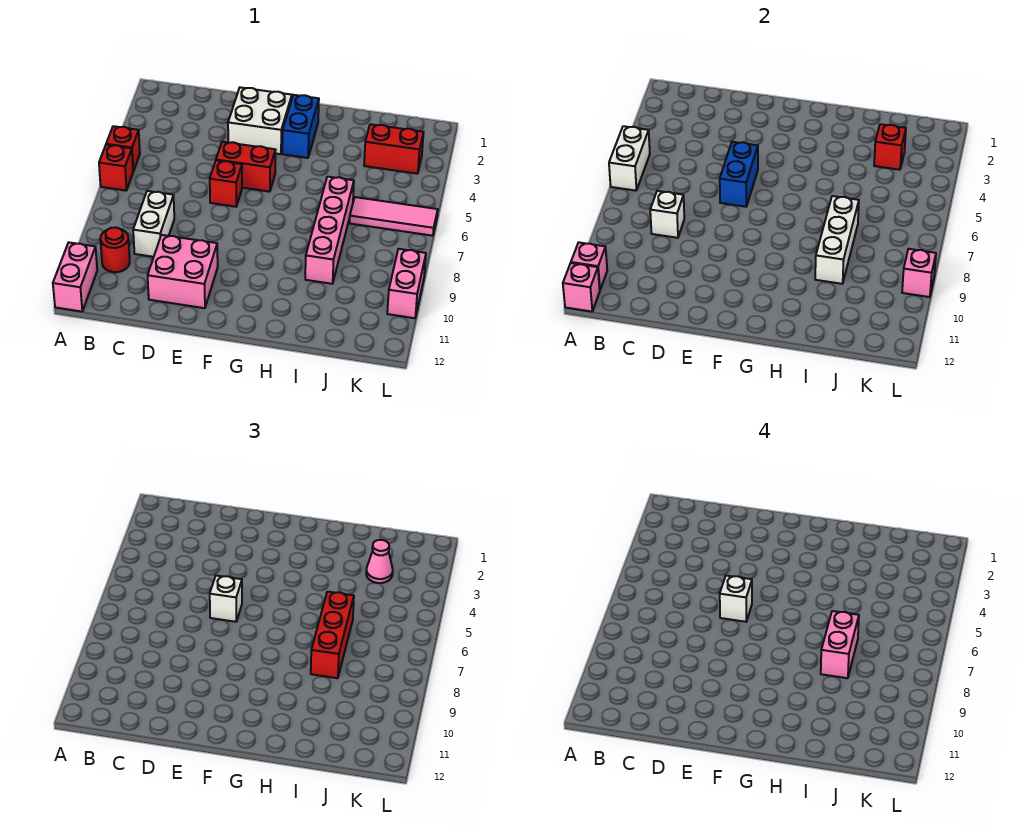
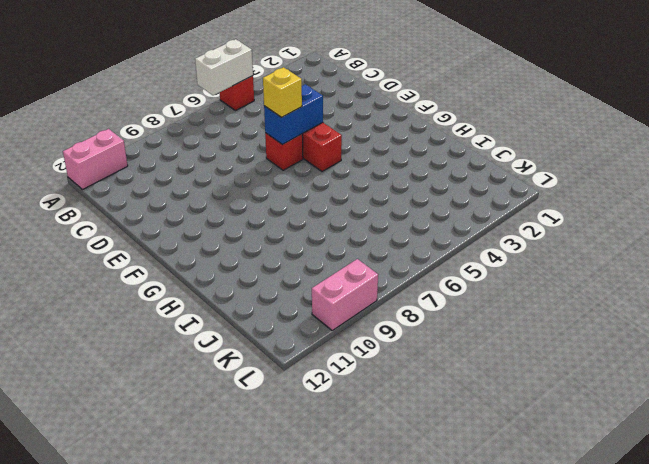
yellow brick E6 level 3 -> white brick E6 level 3
none -> red brick A6 level 1
none -> red round brick B10 level 1
none -> white brick C8:C9 level 1

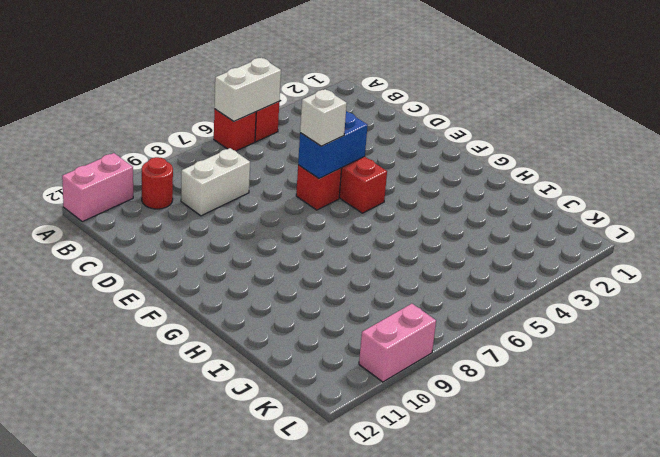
none -> pink brick D10:E11 level 1
none -> white brick E2:F3 level 1
none -> blue brick G2:G3 level 1

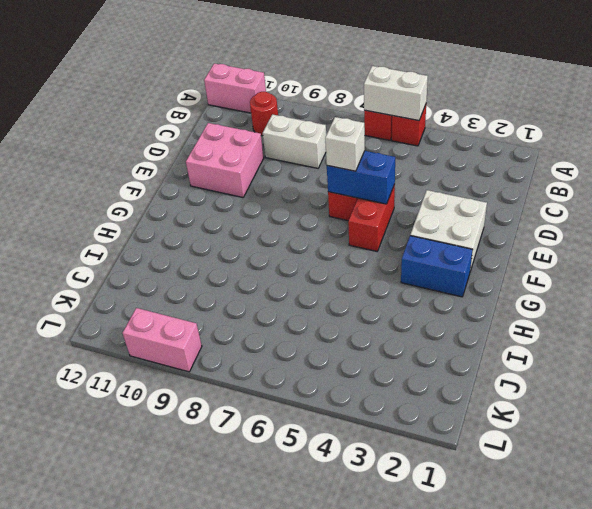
none -> pink brick I6:I9 level 1
none -> red brick J3:K3 level 1
none -> pink tile J6:L6 level 1

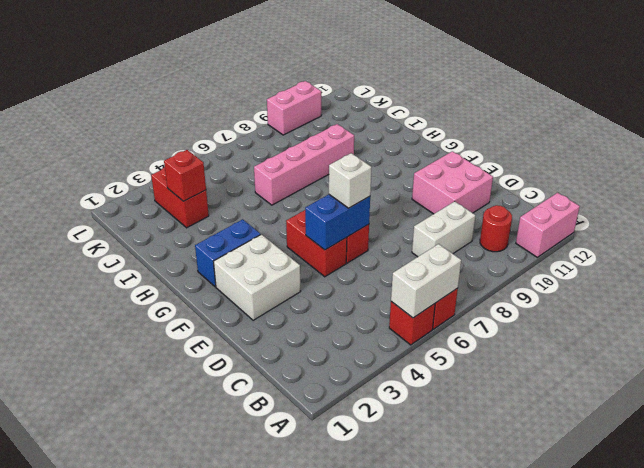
none -> pink tile J6:L6 level 1
none -> pink brick A11 level 2
none -> pink brick A12 level 2

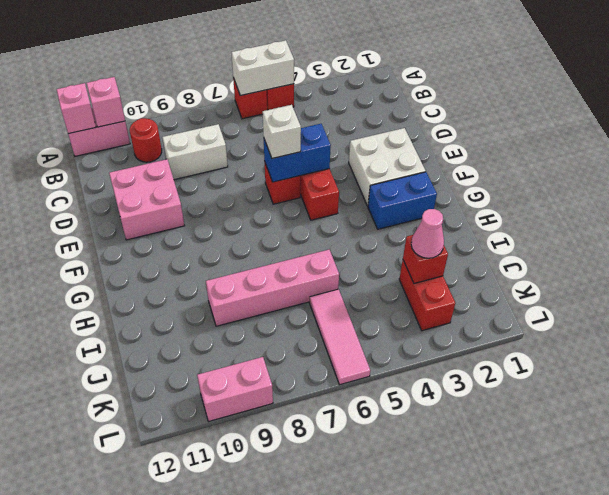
none -> white brick C8 level 2
none -> white brick I7:I9 level 2
none -> pink brick L9 level 2

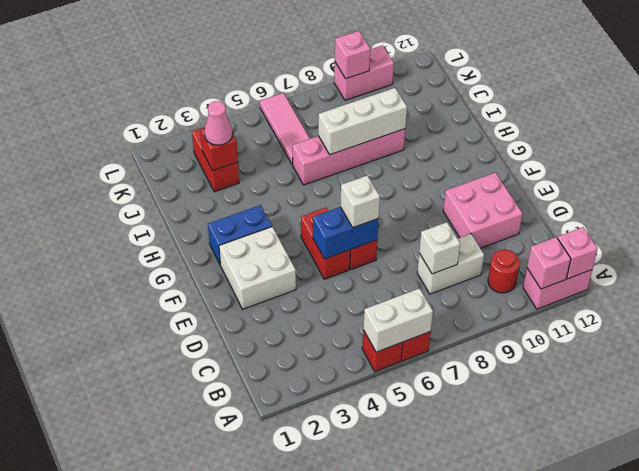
none -> red brick I6:I8 level 3
none -> white brick E6 level 4
none -> pink brick I7:I8 level 4

